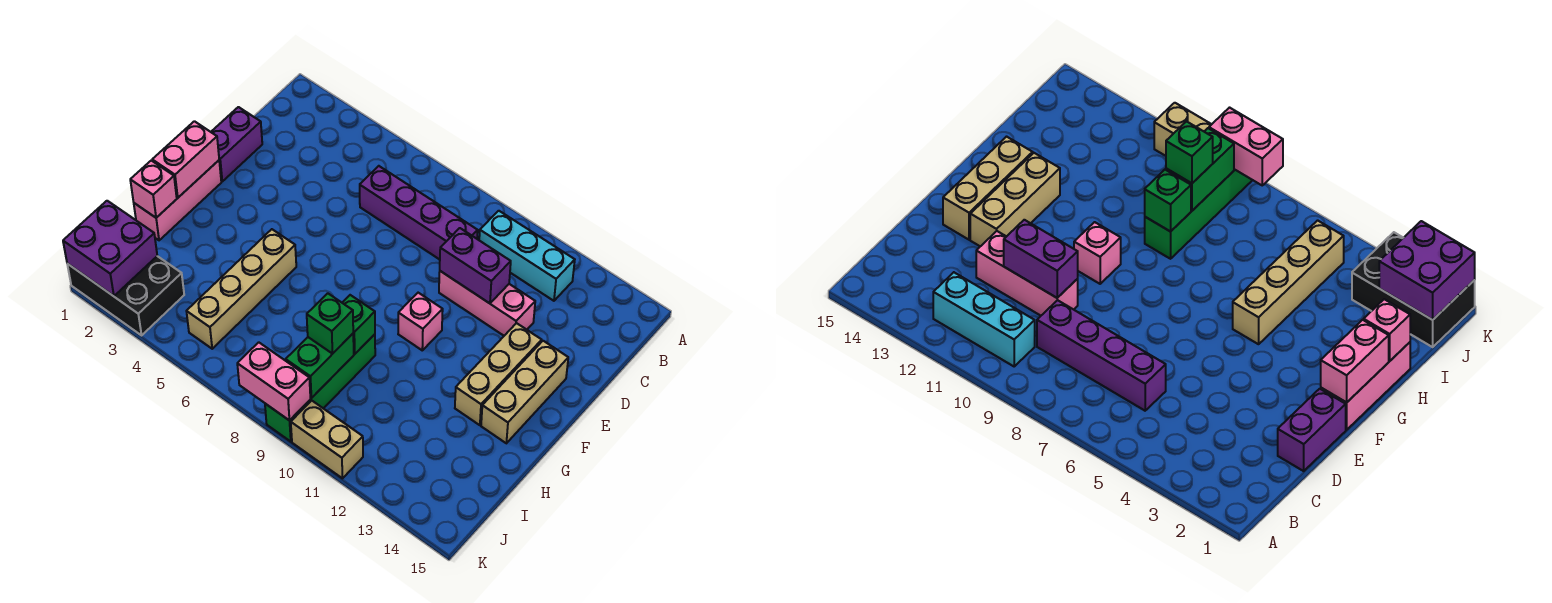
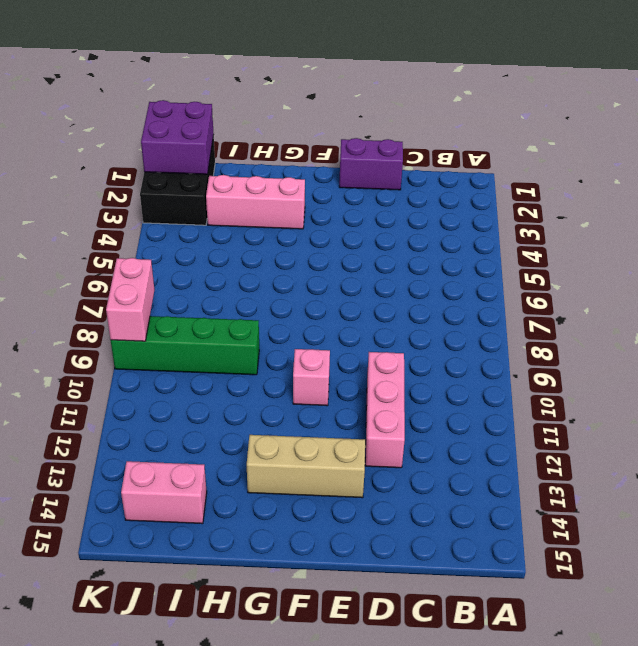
pink brick G3:I3 level 1 -> pink brick F1:H1 level 1
pink brick I14:J14 level 1 -> pink brick F1:G1 level 2
none -> cyan brick B10:B12 level 1
none -> purple brick C6:C9 level 1
none -> tan brick E14:G14 level 1

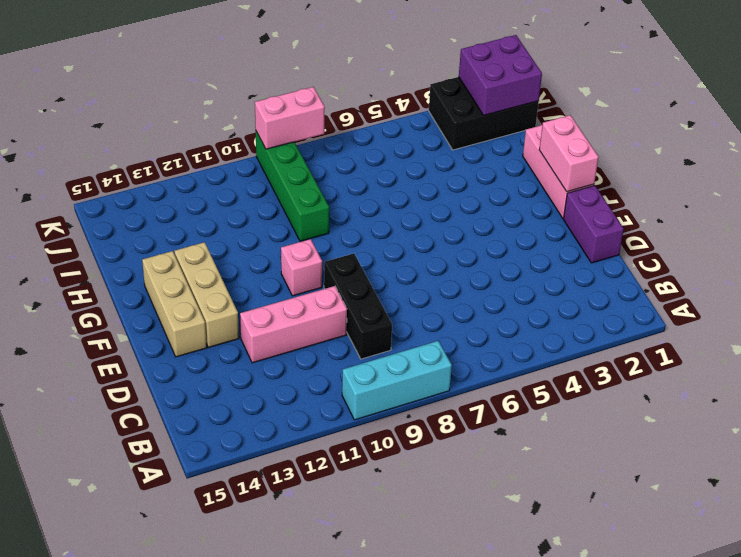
cyan brick A8:A10 level 1 -> cyan brick B10:B12 level 1
black brick C9:E9 level 1 -> purple brick C6:C9 level 1
none -> tan brick G5:J5 level 1
none -> tan brick K10:K11 level 1
none -> purple brick D10:D11 level 2

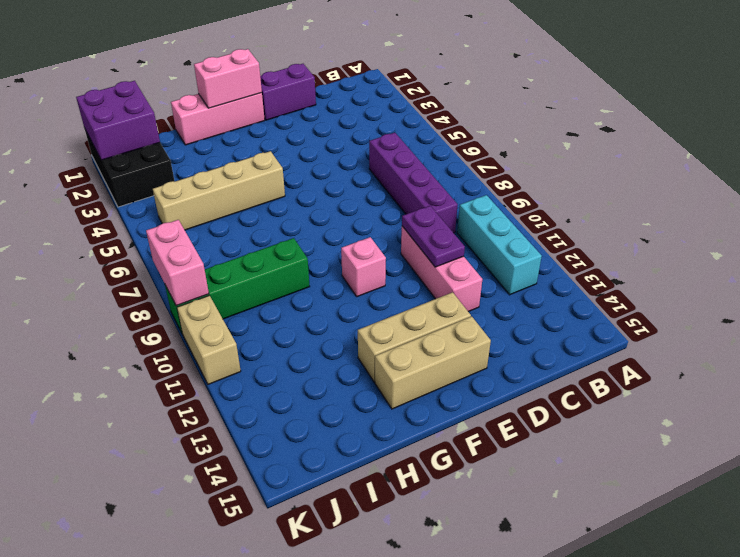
purple plate D10:D11 level 2 -> purple brick D10:D11 level 2
none -> pink brick H1 level 2
none -> green brick H9 level 2
none -> green brick I9:J9 level 2

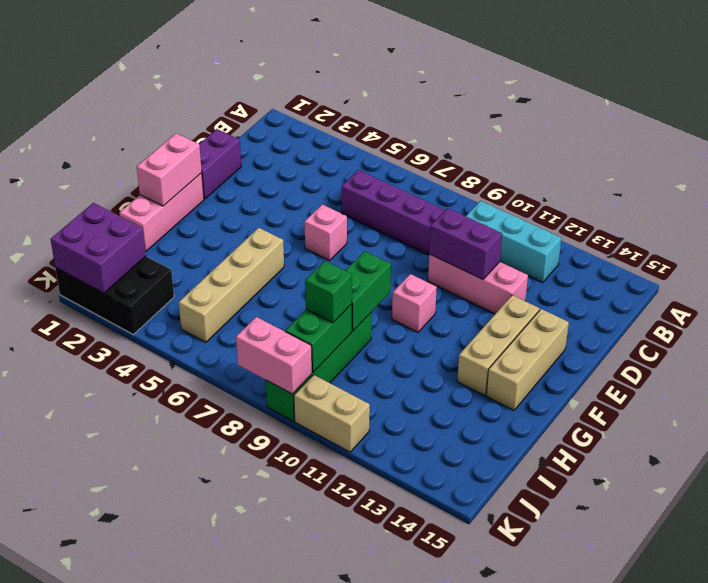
pink brick E6 level 1 -> pink brick H1 level 2
green brick G9:H9 level 2 -> green brick H9 level 2

